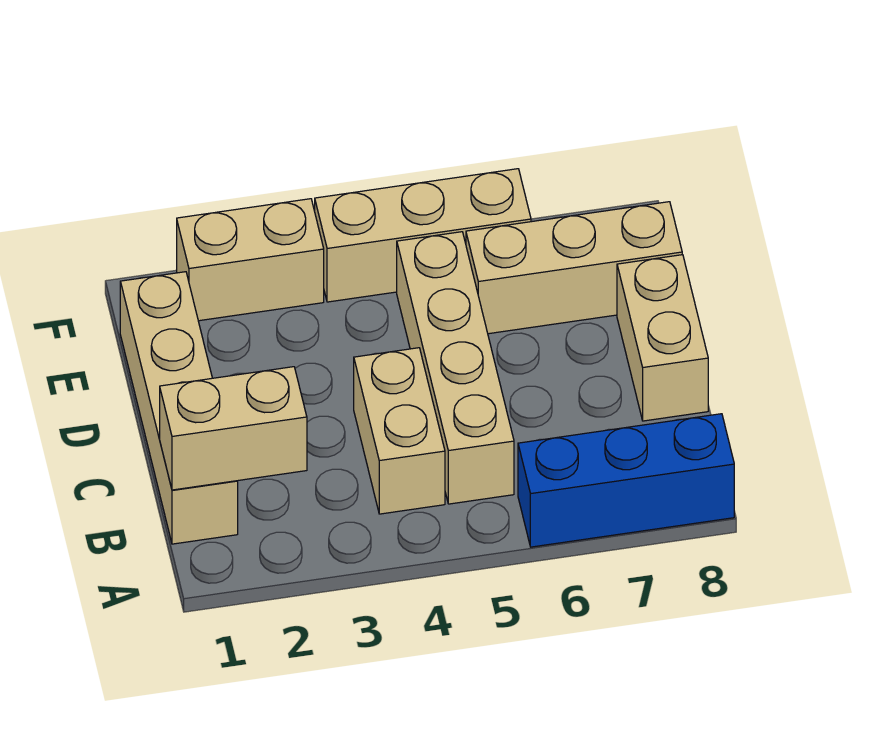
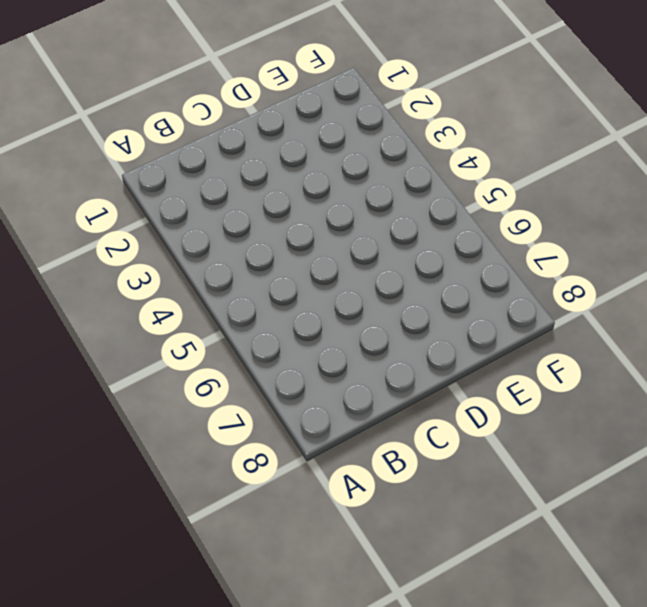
none -> blue brick A6:A8 level 1
none -> tan brick B1:E1 level 1

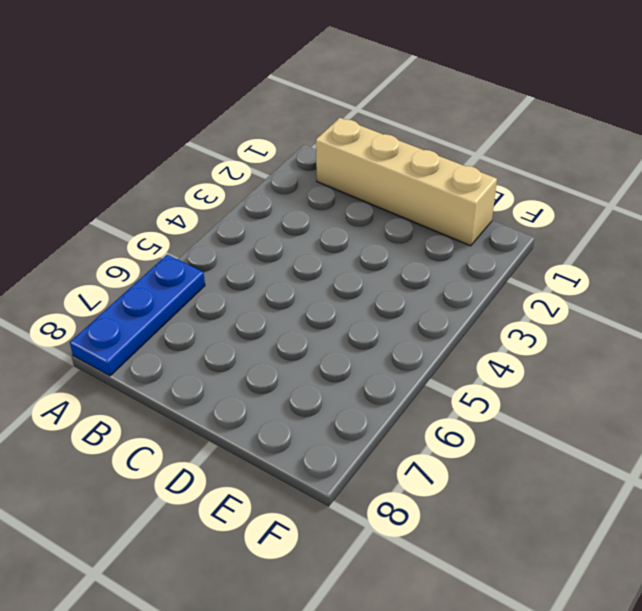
blue plate A6:A8 level 1 -> blue brick A6:A8 level 1
none -> tan brick B4:C4 level 1
none -> tan brick B5:E5 level 1

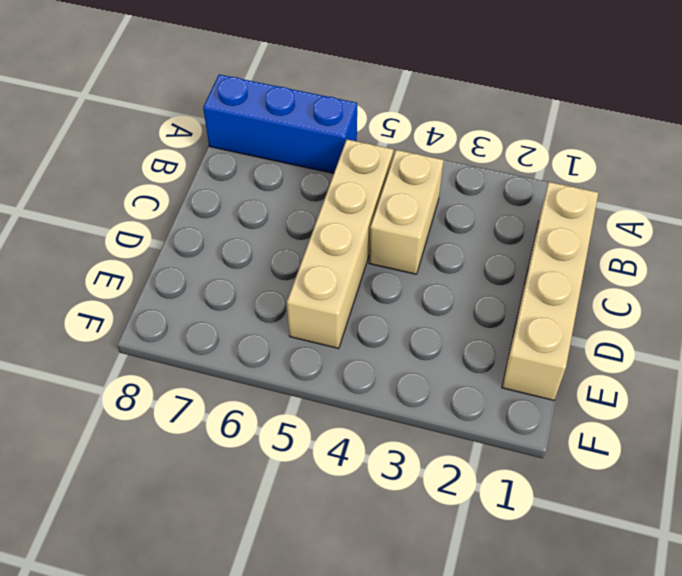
none -> tan brick C8:D8 level 1
none -> tan brick E6:E8 level 1

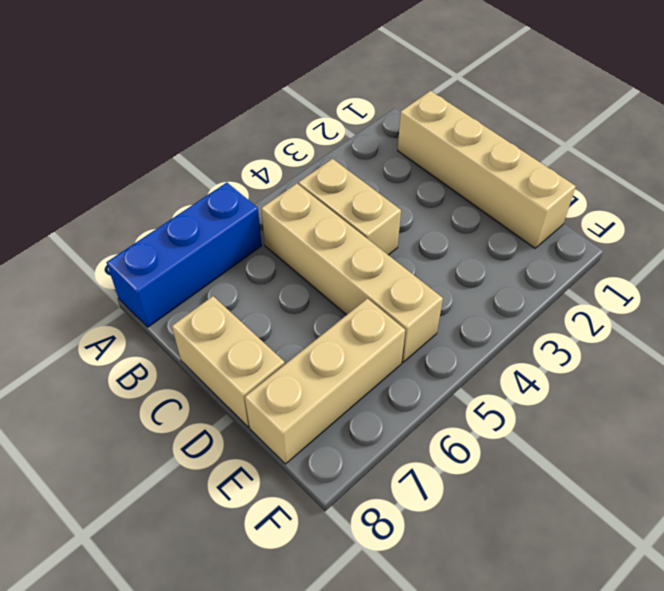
none -> tan brick F2:F3 level 1
none -> tan brick F4:F6 level 1

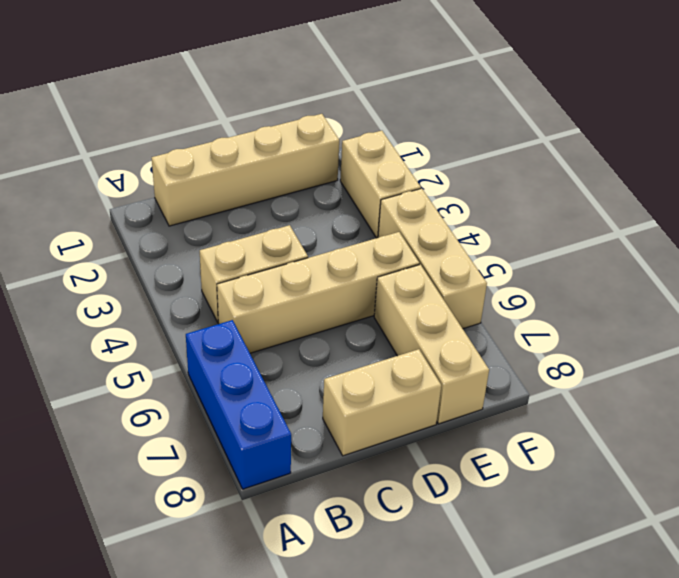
none -> tan brick B1:B2 level 2

